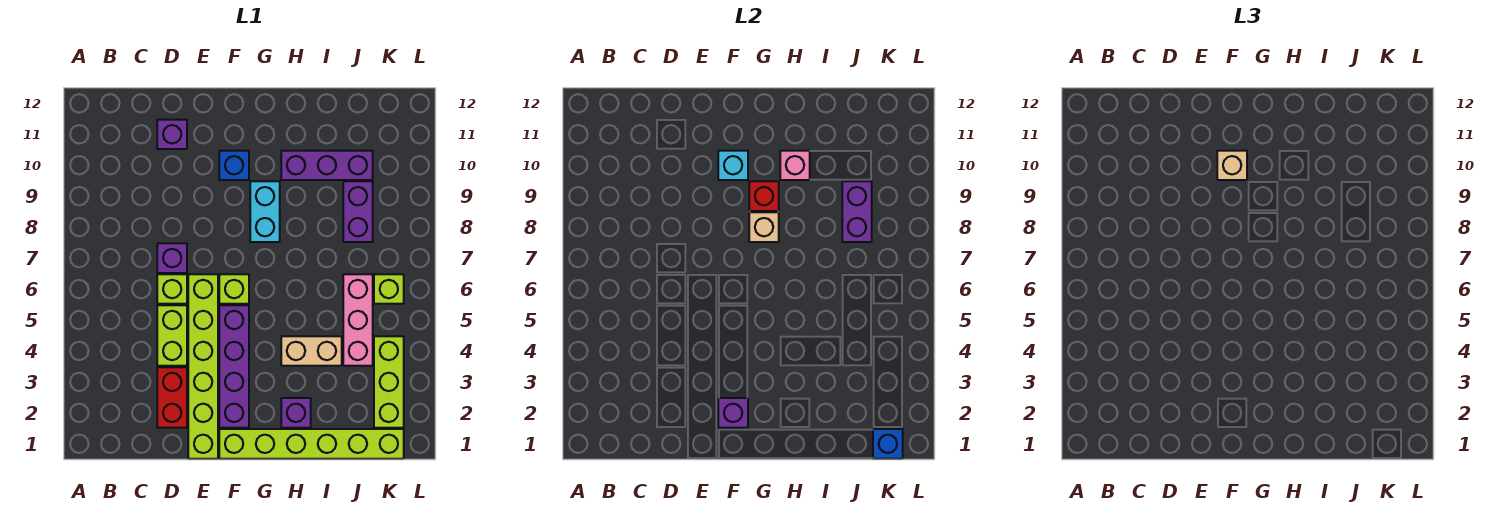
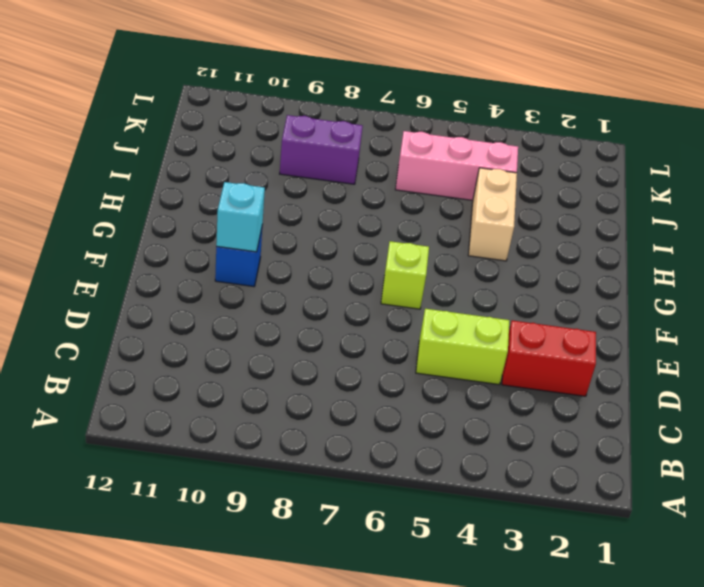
none -> lime brick D6 level 1
none -> purple brick D7 level 1
none -> purple brick D11 level 1

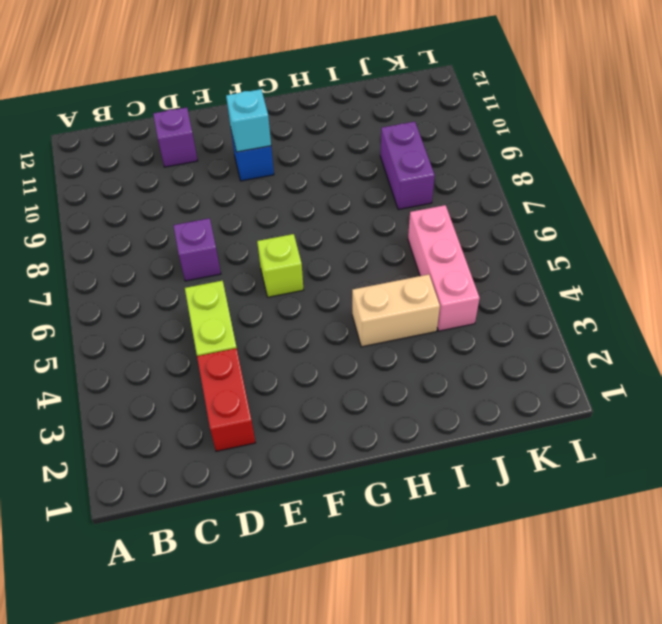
none -> lime brick D6 level 1
none -> lime brick E1:E6 level 1
none -> lime brick F1:K1 level 1

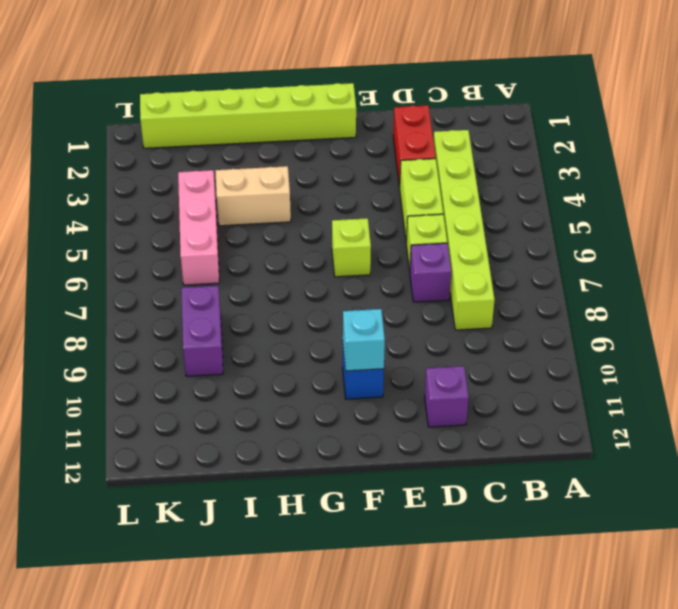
lime brick C3:C8 level 1 -> lime brick E1:E6 level 1
none -> purple brick F2:F5 level 1
none -> cyan brick G8:G9 level 1
none -> purple brick H2 level 1

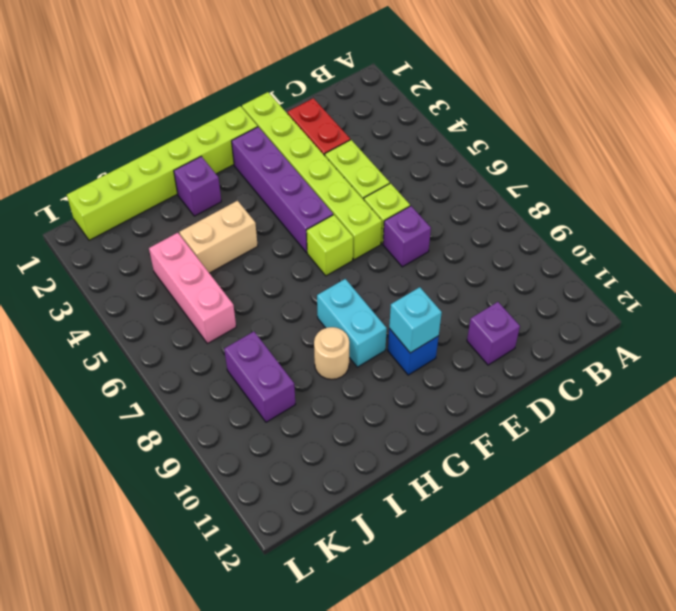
tan round brick H9 level 1 -> none
none -> purple brick H10:J10 level 1
none -> lime brick K2:K4 level 1
none -> lime brick K6 level 1

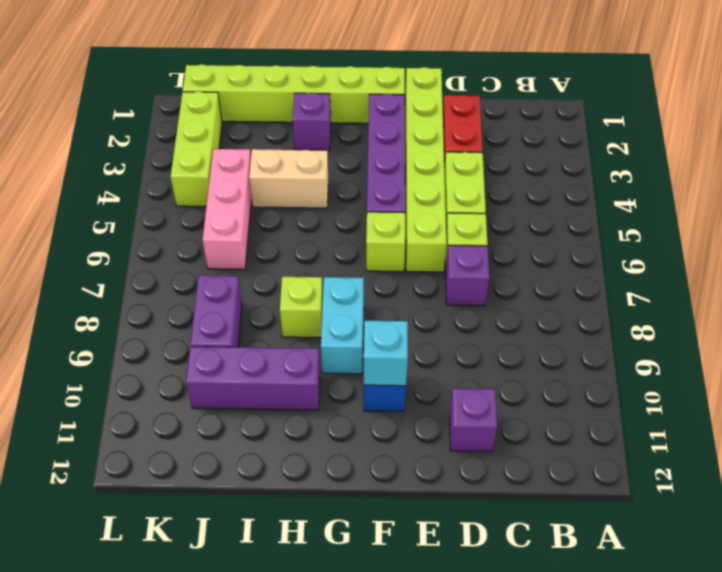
lime brick H8 level 1 -> lime brick K6 level 1
none -> purple brick F2 level 2
none -> tan brick G8 level 2
none -> red brick G9 level 2

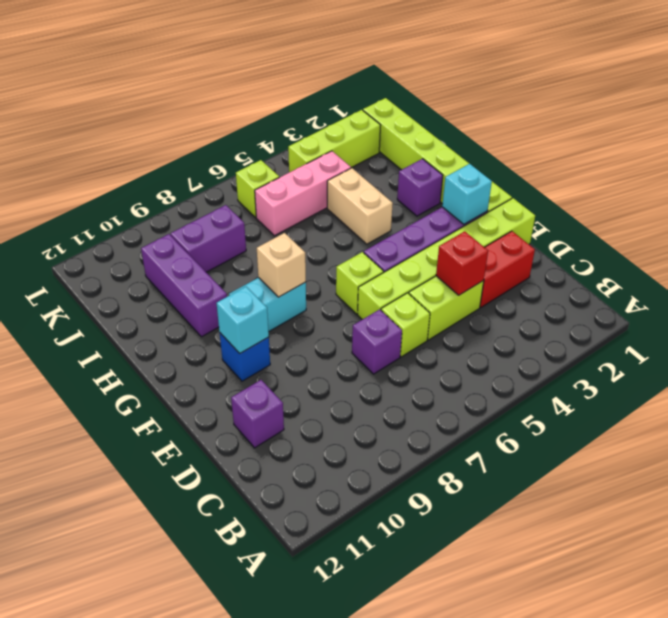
red brick D4 level 2 -> red brick G9 level 2
cyan brick F2 level 2 -> purple brick F2 level 2
none -> pink brick H10 level 2
none -> purple brick J8:J9 level 2
none -> blue brick K1 level 2

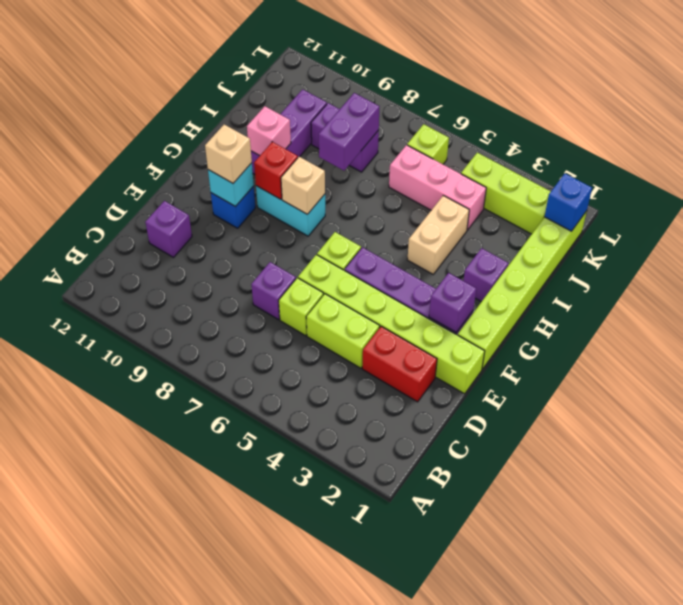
purple brick I8:J8 level 2 -> purple brick J8:J9 level 2

